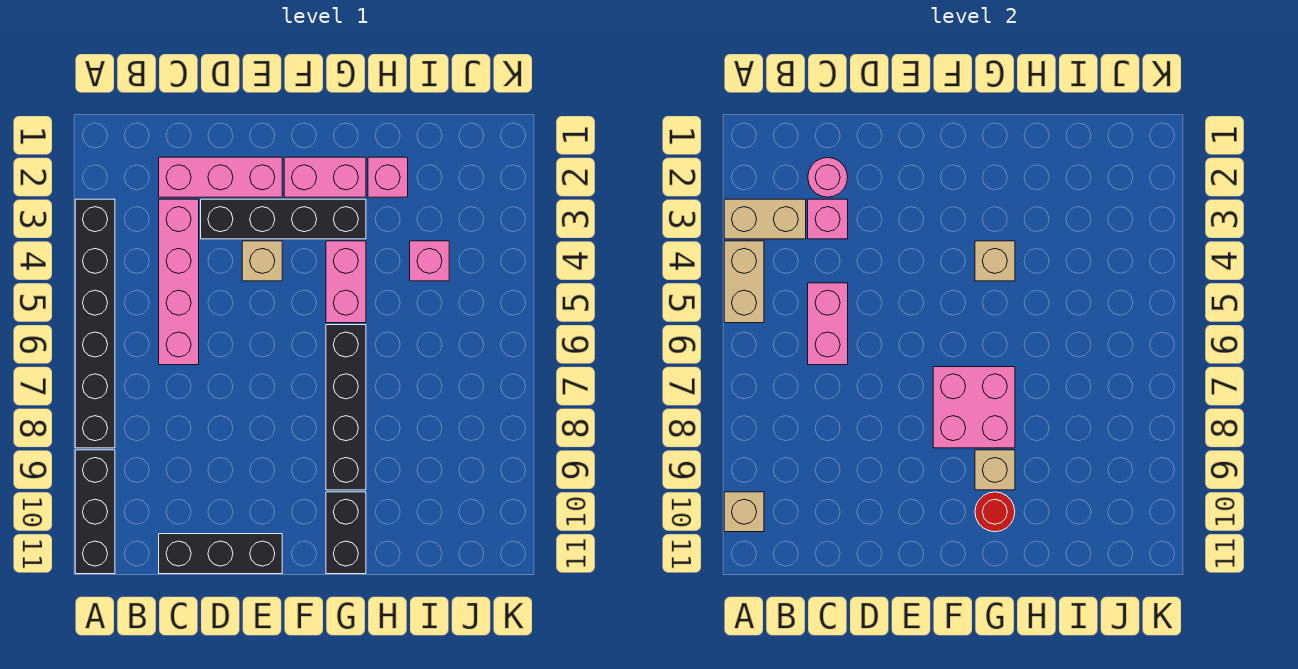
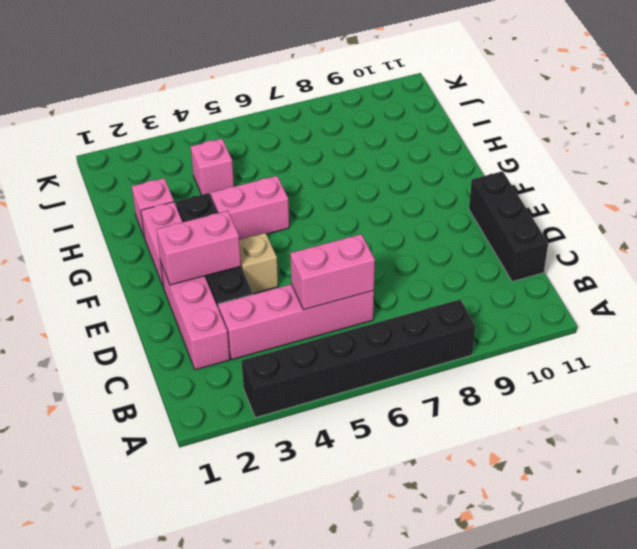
pink brick E2:E3 level 2 -> none
none -> black brick A9:A11 level 1
none -> black brick G6:G9 level 1
none -> black brick G10:G11 level 1

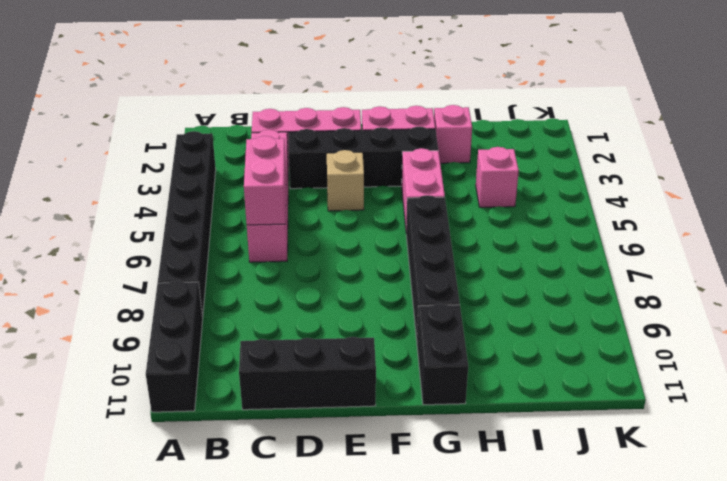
none -> tan brick A3:B3 level 2
none -> tan brick A4:A5 level 2
none -> tan brick A10 level 2

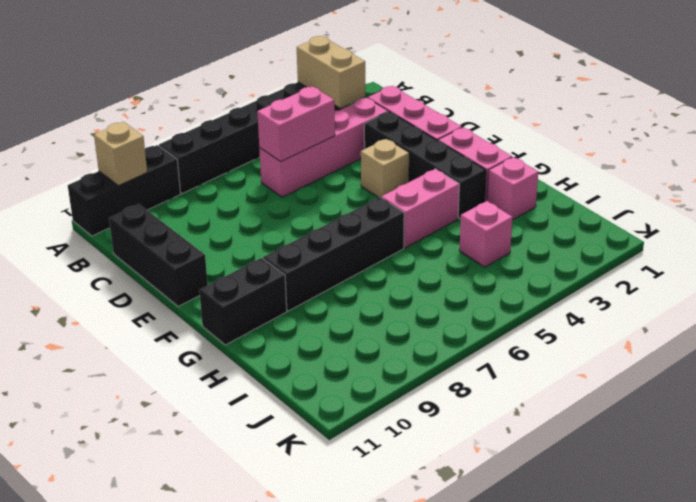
none -> tan brick A4:A5 level 2
none -> pink round brick C2 level 2
none -> pink brick C3 level 2

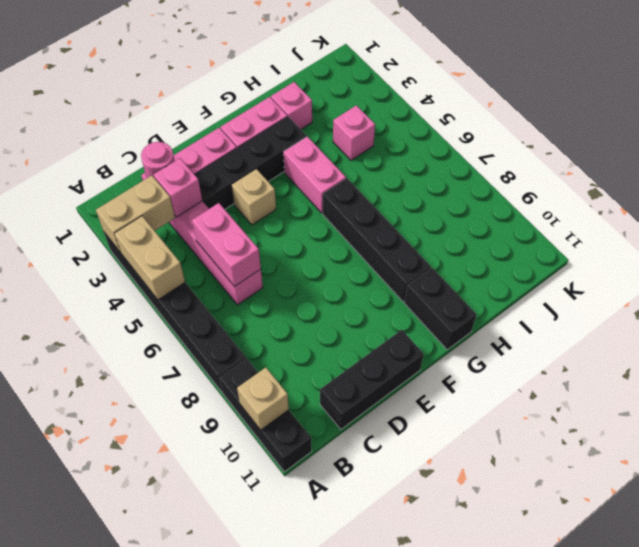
none -> pink brick F7:G8 level 2
none -> tan brick G4 level 2
none -> tan brick G9 level 2

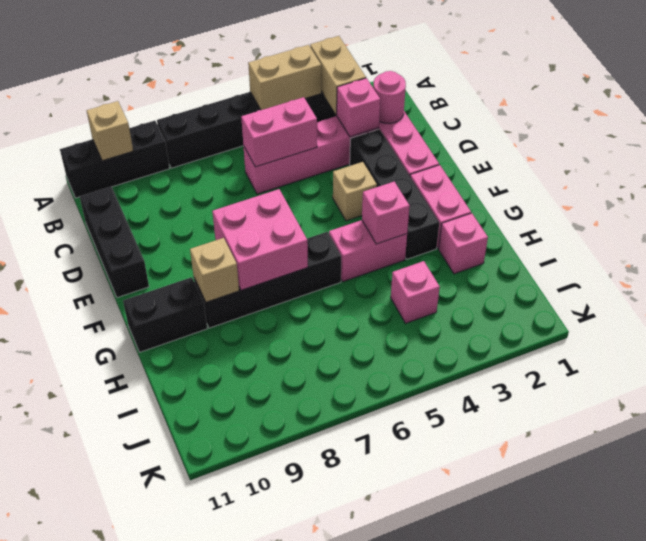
pink brick G4 level 2 -> tan brick G4 level 2
none -> red round brick G10 level 2

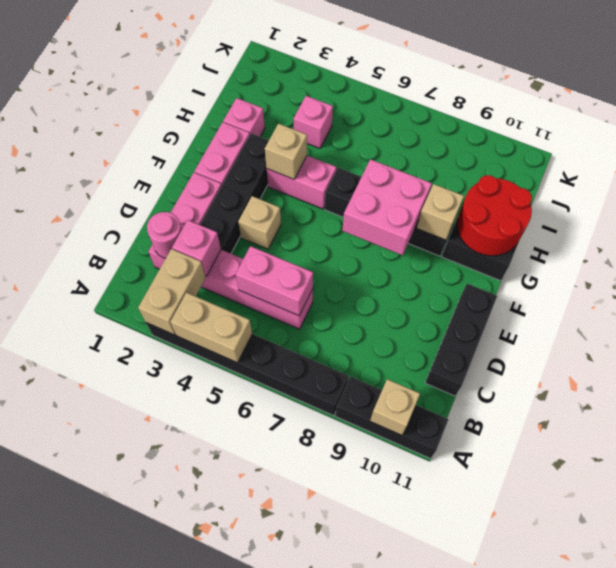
red round brick G10:H11 level 2 -> red round brick G10 level 2

